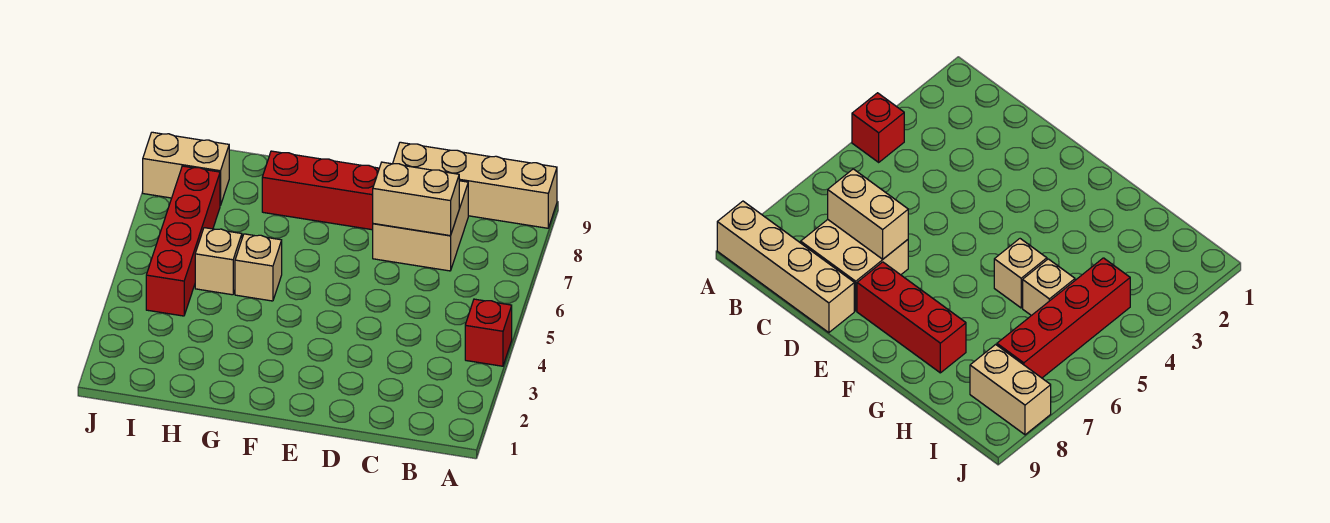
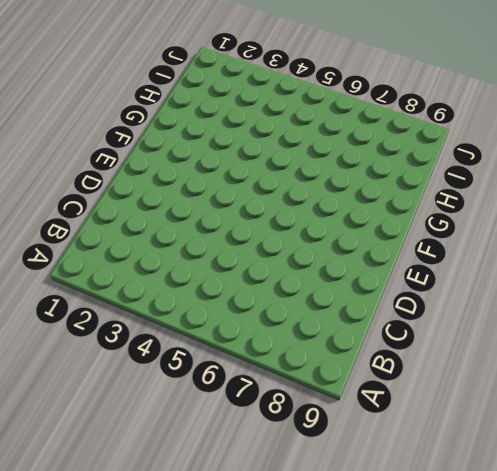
none -> red brick A4 level 1
none -> tan brick A9:D9 level 1

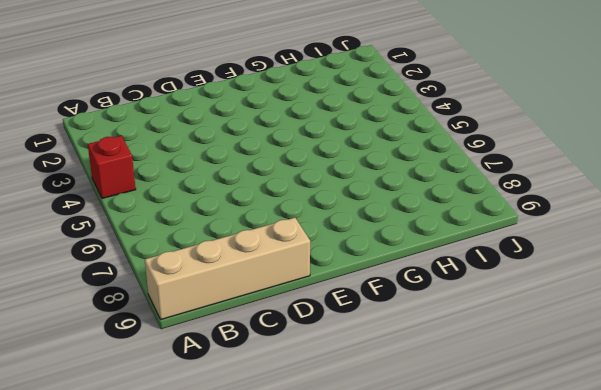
none -> tan brick C7:D8 level 1
none -> red brick E8:G8 level 1

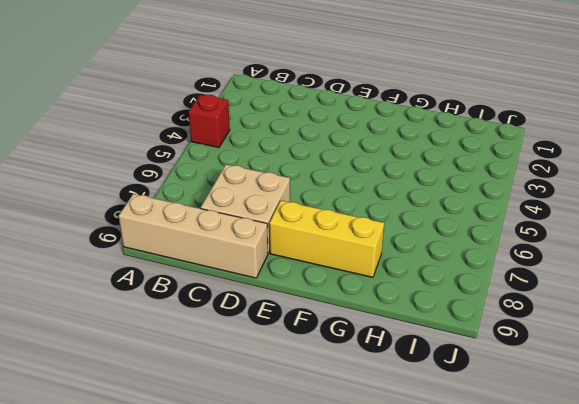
yellow brick E8:G8 level 1 -> red brick E8:G8 level 1
none -> tan brick G5 level 1
none -> tan brick H5 level 1

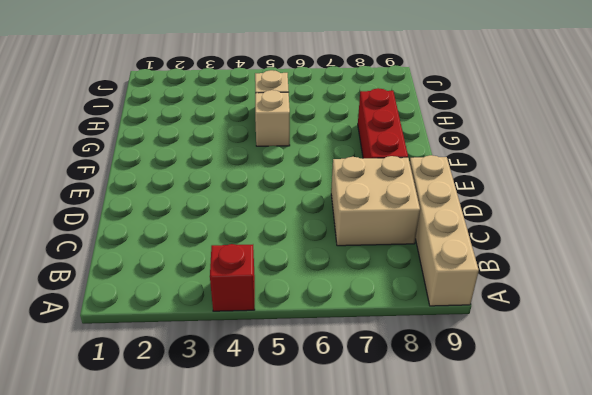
none -> red brick I4:I7 level 1
none -> tan brick I8:J8 level 1

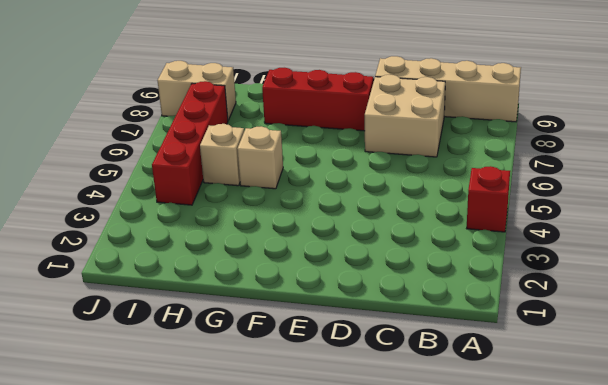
none -> tan brick C7:D7 level 2

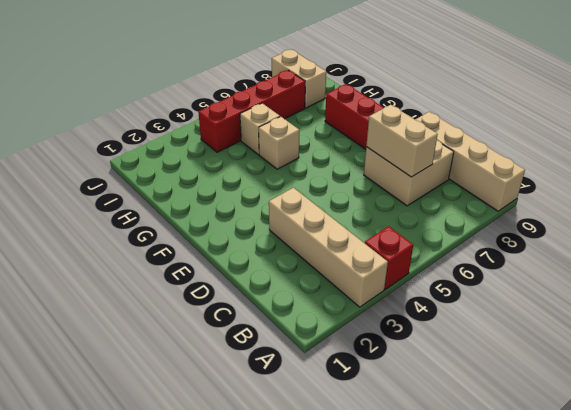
tan brick A3:D3 level 1 -> none

